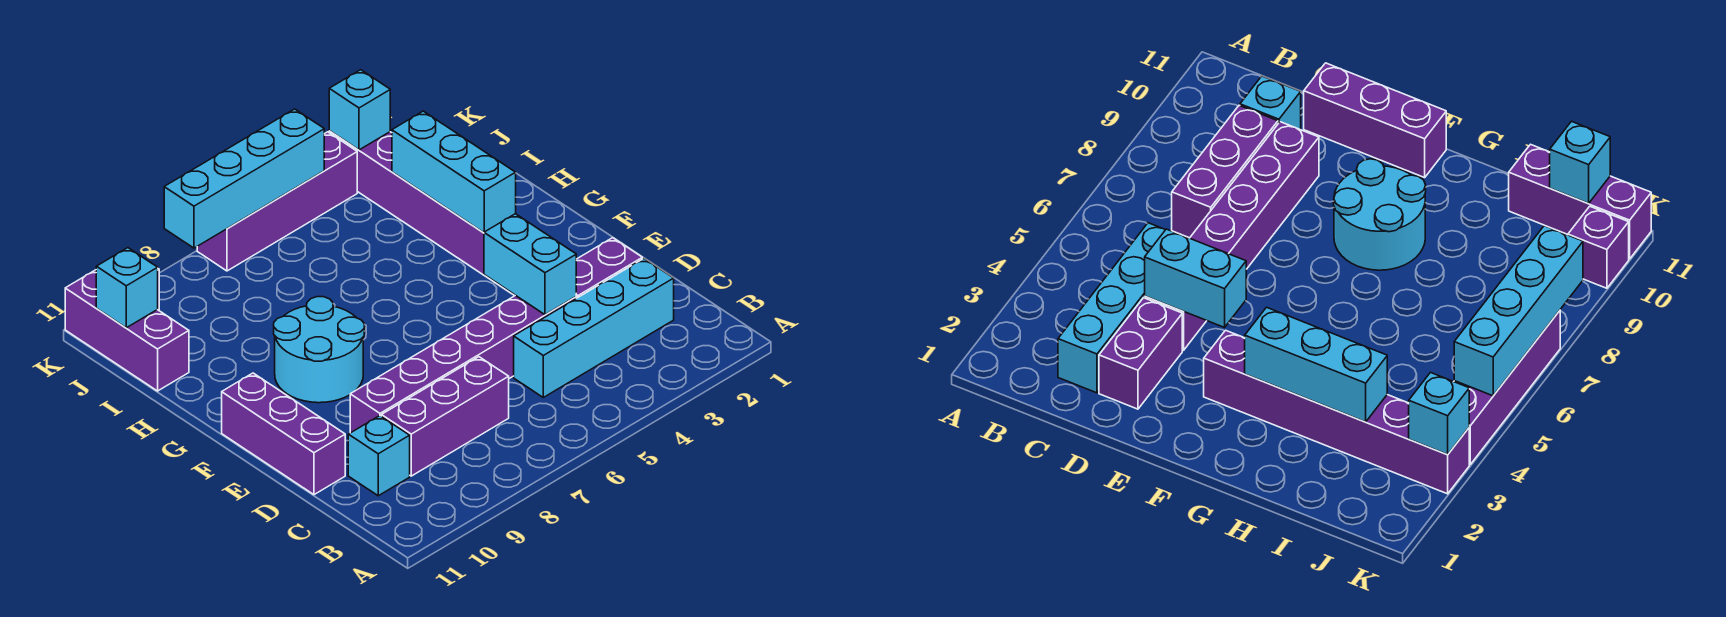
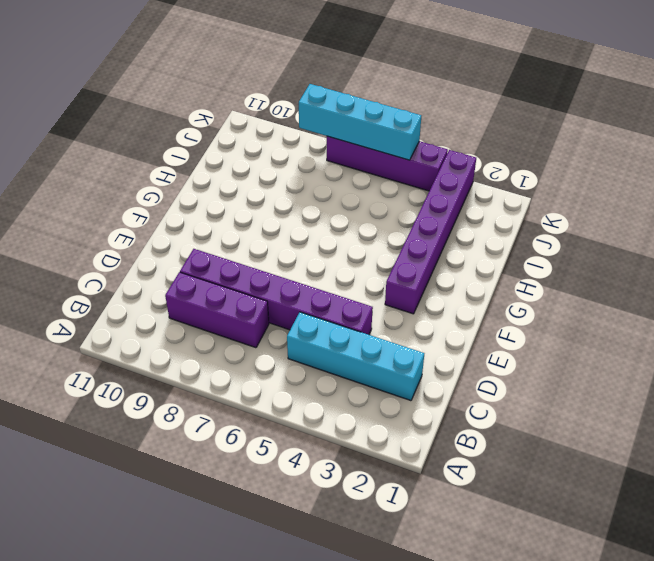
none -> cyan brick C10 level 1
none -> purple brick D2:D3 level 1
none -> purple brick D11:F11 level 1

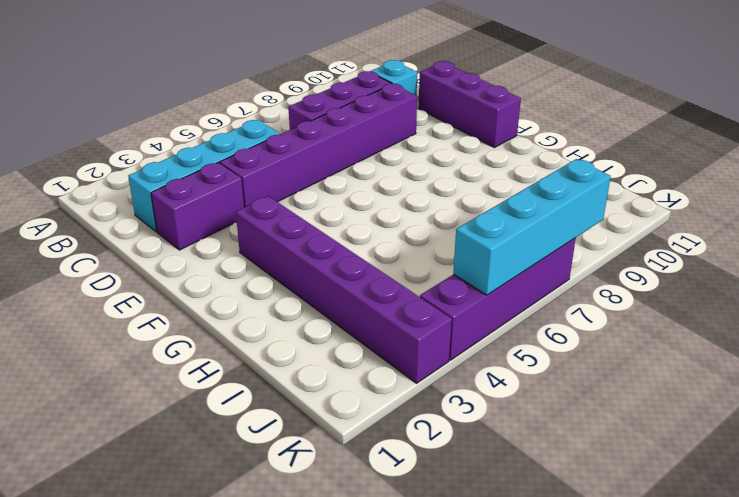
none -> cyan round brick F8:G9 level 1
none -> purple brick I11:K11 level 1
none -> purple brick K10 level 1

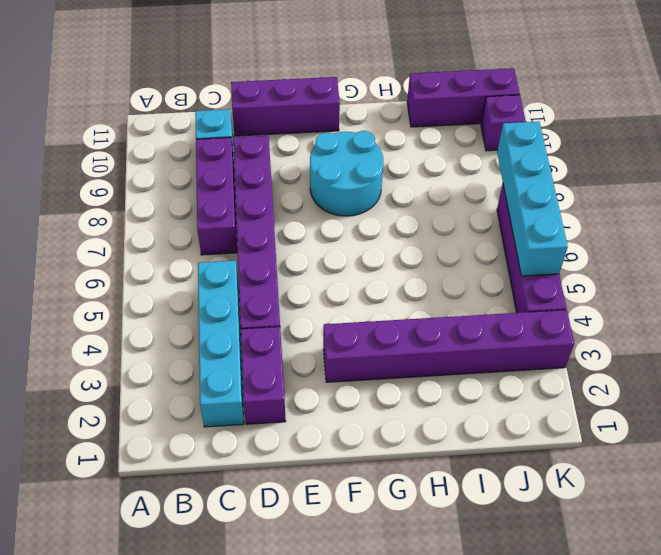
none -> cyan brick D4:E4 level 2
none -> cyan brick G3:I3 level 2
none -> cyan brick J11 level 2

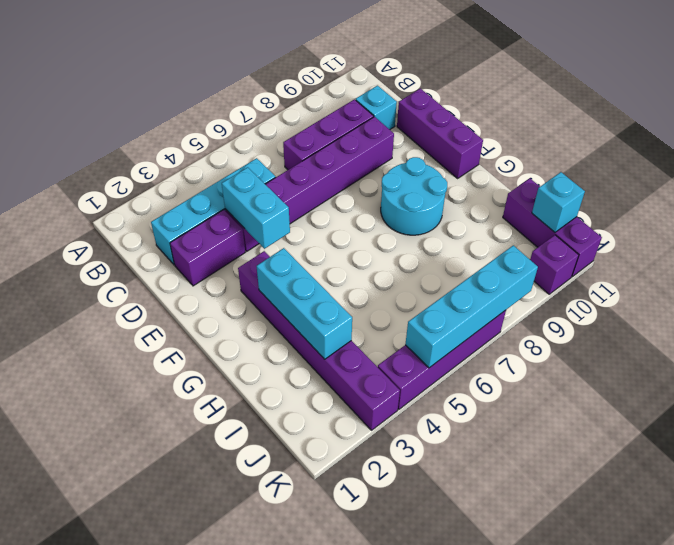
none -> cyan brick K3 level 2

